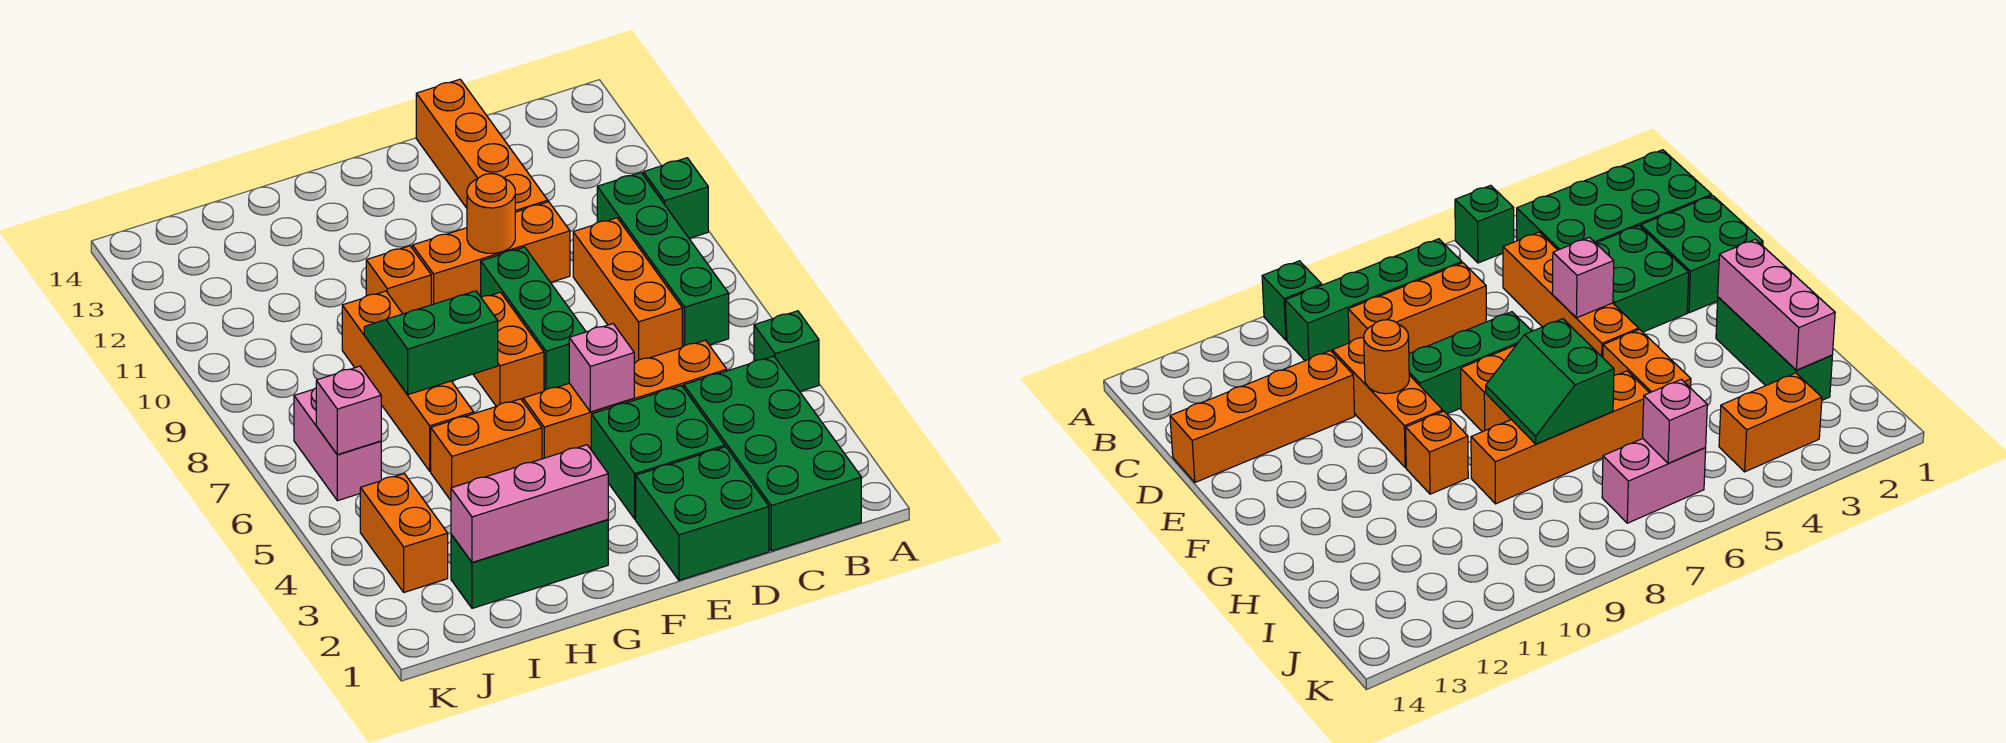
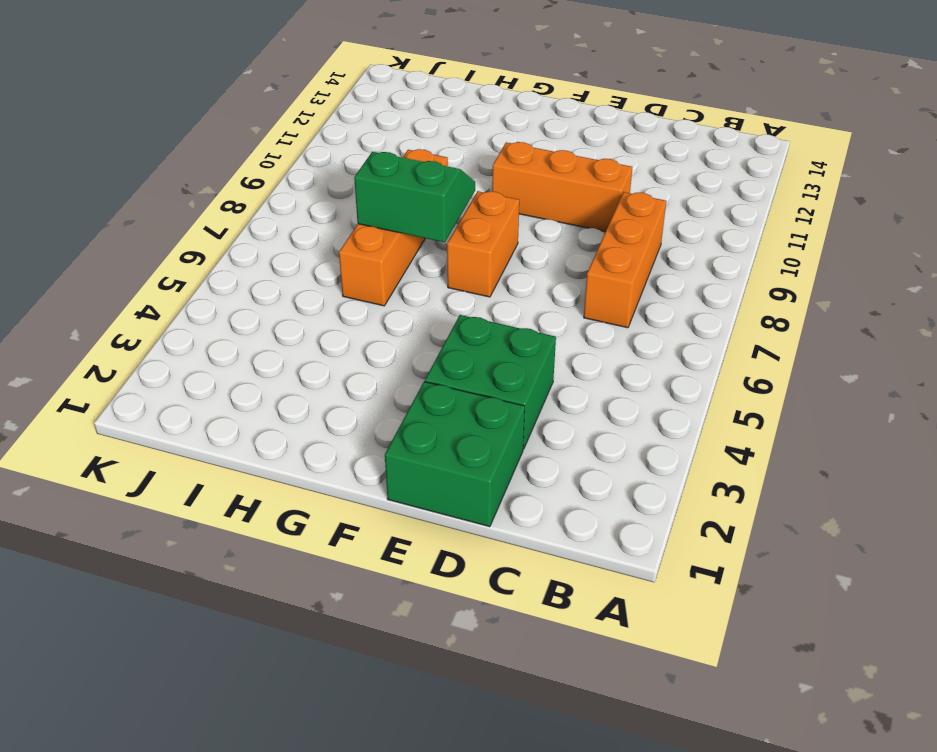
none -> green brick A5 level 1
none -> green brick A10 level 1
none -> green brick B1:C4 level 1

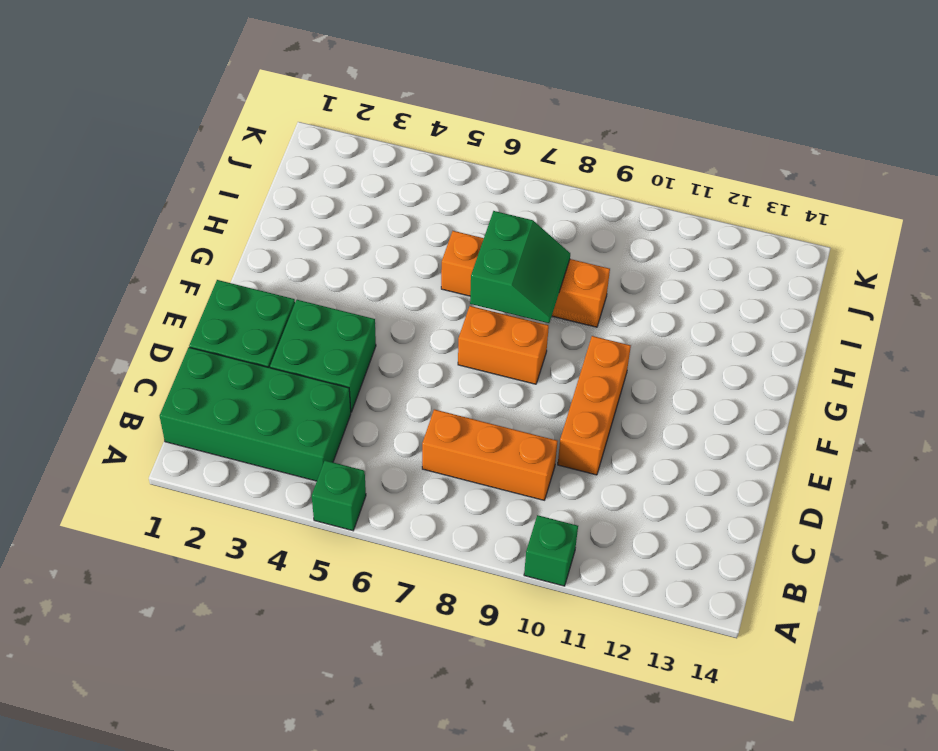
none -> green brick B7:B10 level 1
none -> orange brick C5:F5 level 1
none -> orange brick D11:D14 level 1

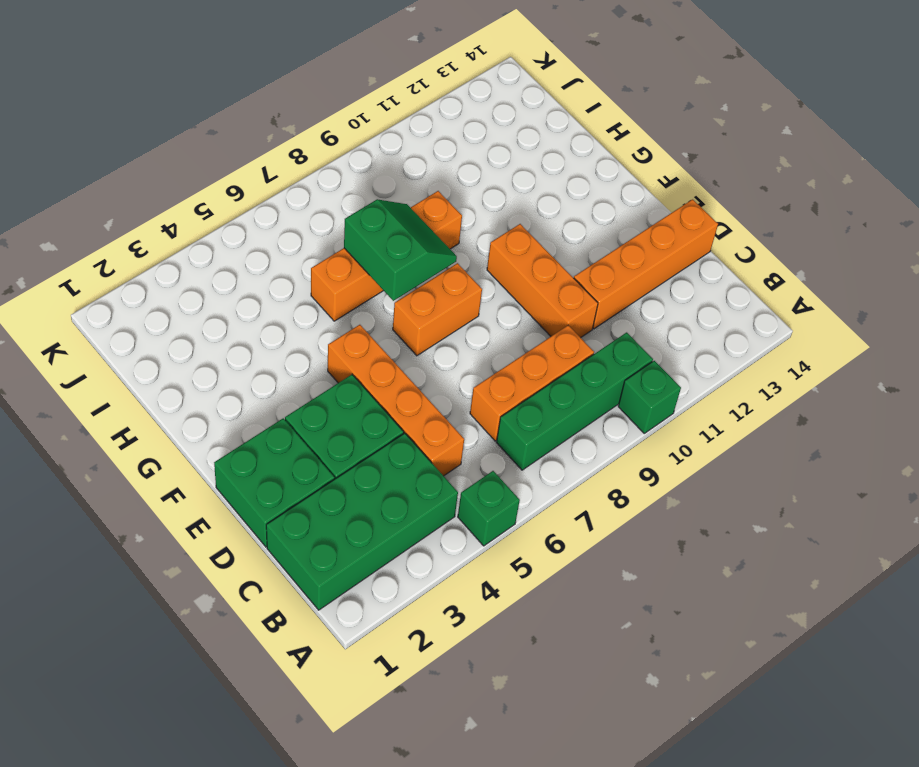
none -> green brick E7:E9 level 1
none -> green brick G2:I2 level 1
none -> orange brick G5:H5 level 1

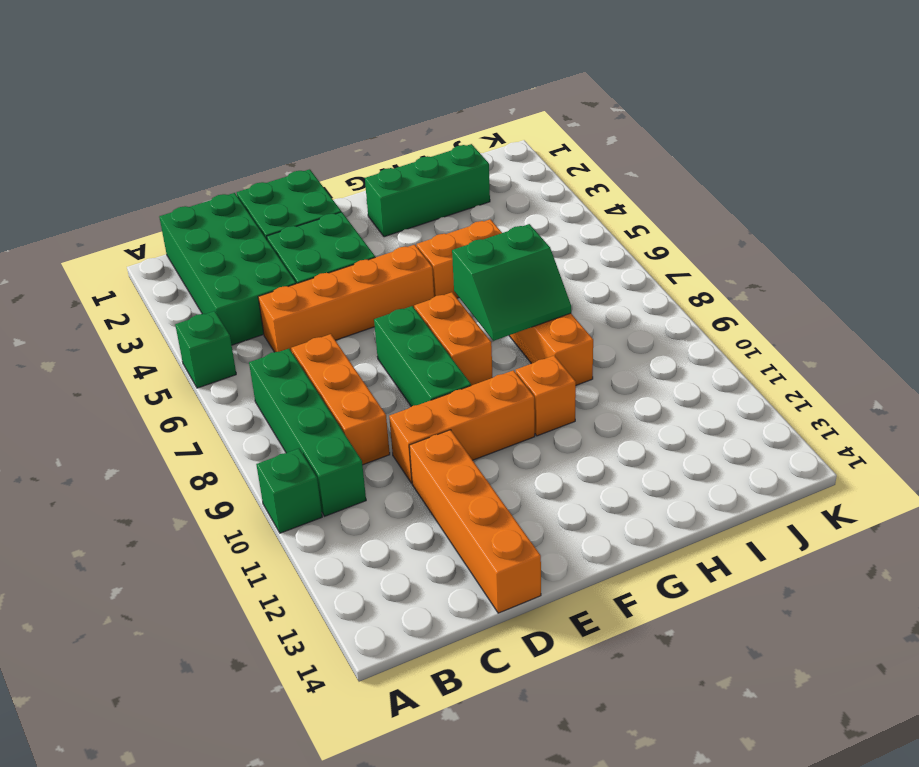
none -> orange brick J3:J4 level 1
none -> pink brick J6:J7 level 1
none -> pink brick E5 level 2

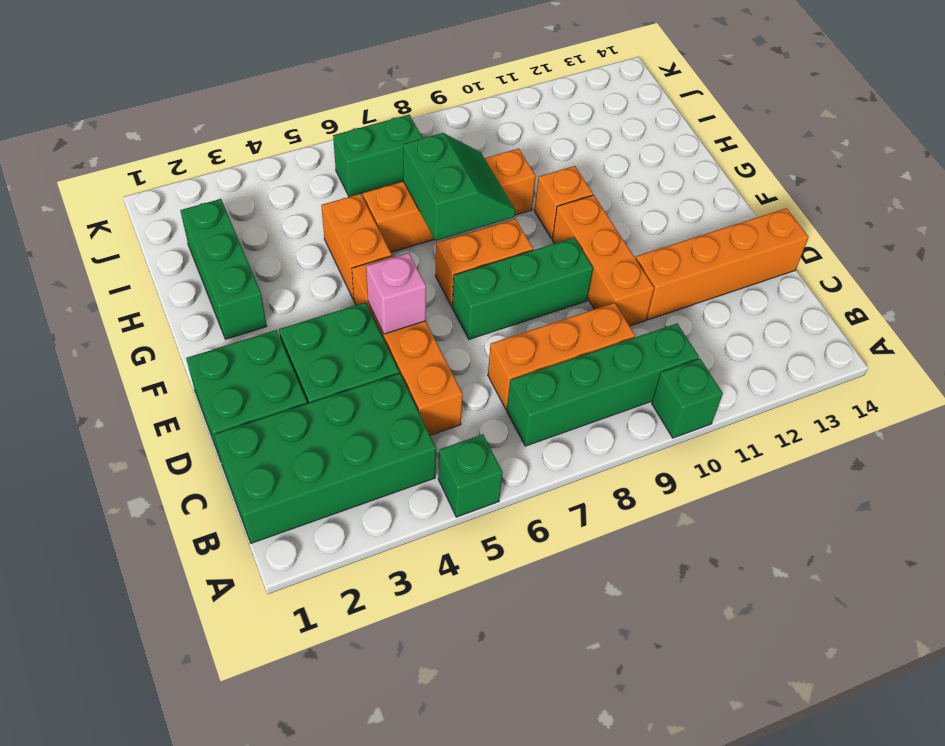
green brick J6:J7 level 1 -> pink brick J6:J7 level 1
none -> orange brick J3:J4 level 1
none -> orange round brick E10 level 2
none -> pink brick G2:I2 level 2

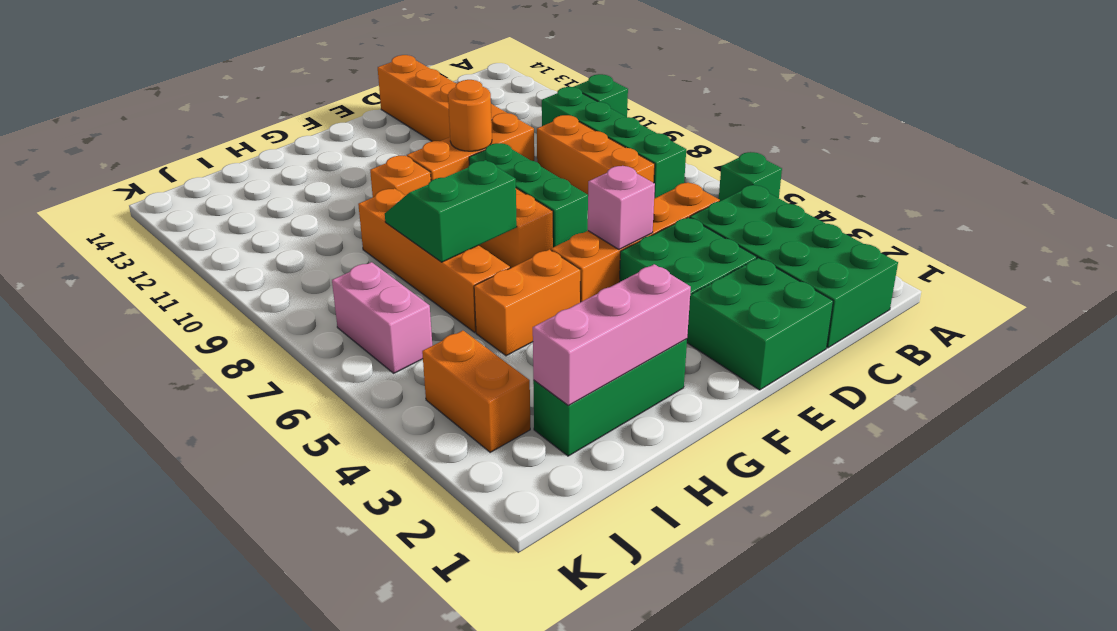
none -> pink brick J6 level 2

